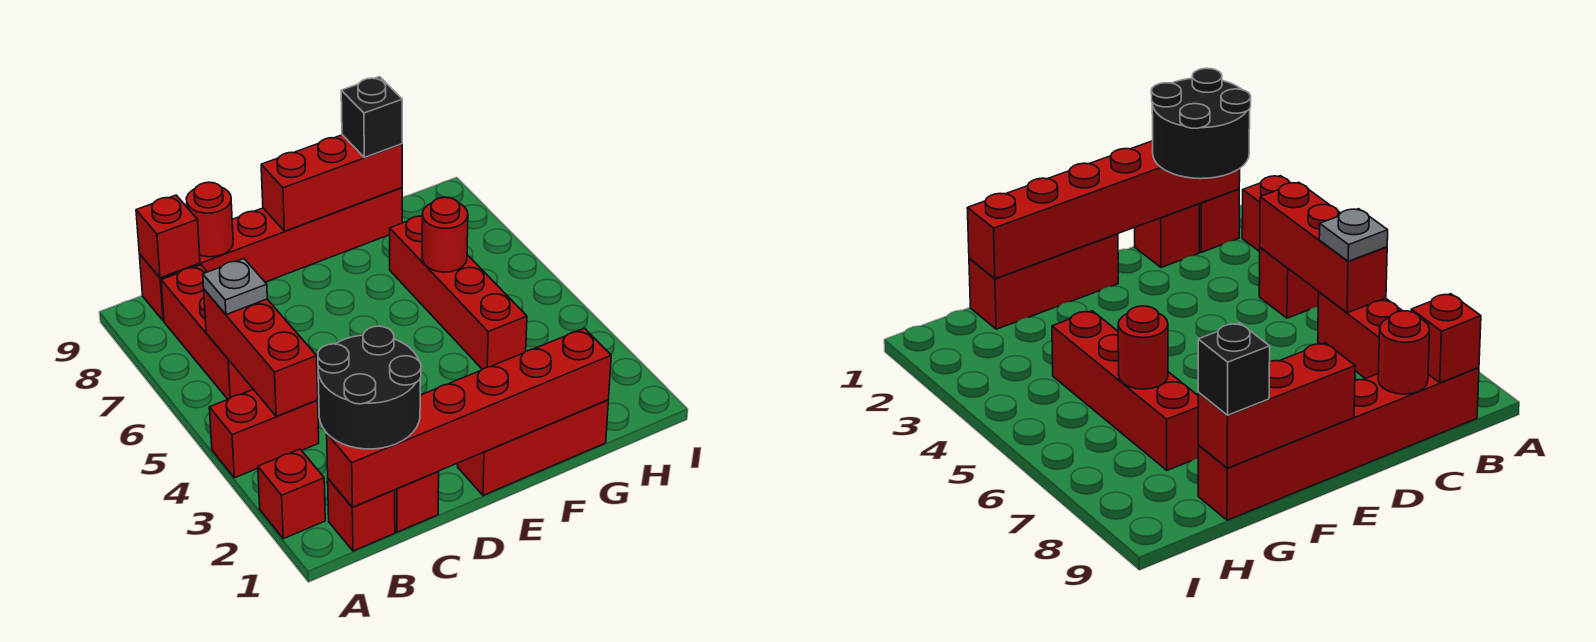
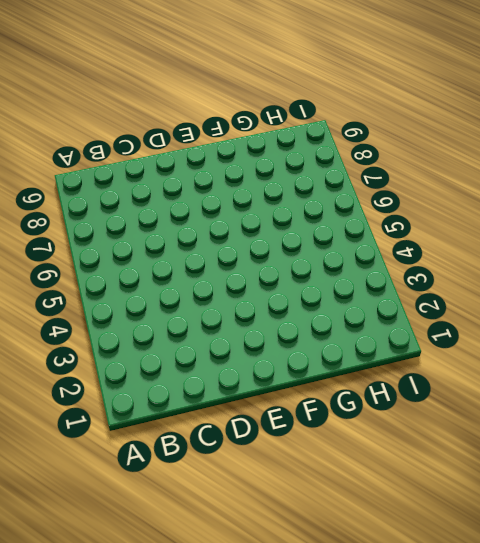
none -> red brick A2 level 1
none -> red brick A4:B4 level 1
none -> red brick B1 level 1

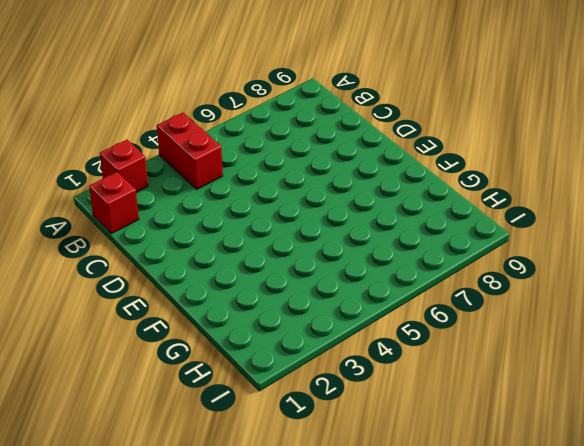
none -> red brick B6:B8 level 1
none -> red brick B9:G9 level 1
none -> red brick C1 level 1

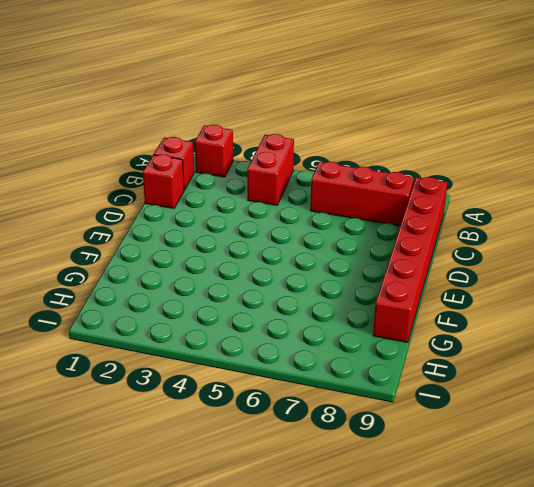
none -> red brick E1:G1 level 1
none -> red brick G4:G7 level 1
none -> red brick B1:G1 level 2

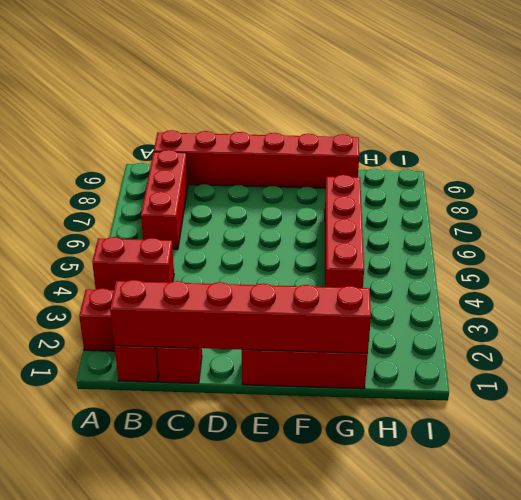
none -> red brick B4:B6 level 2
none -> red brick B9 level 2
none -> red round brick C9 level 2

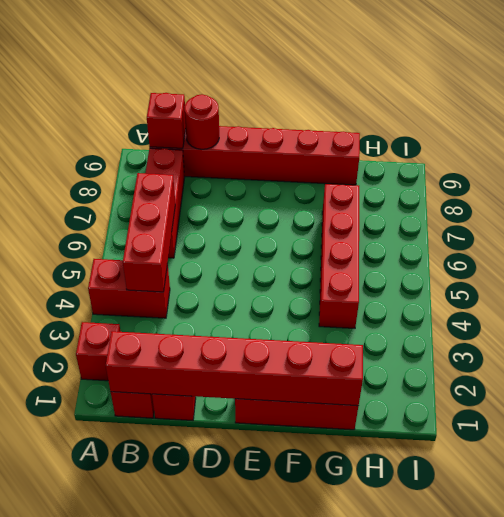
none -> red brick E9:G9 level 2
none -> red round brick G6 level 2
none -> black round brick B1:C2 level 3

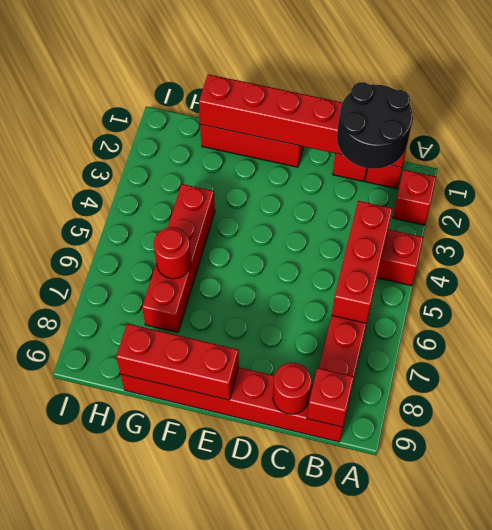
none -> grey plate B6 level 3
none -> black brick G9 level 3

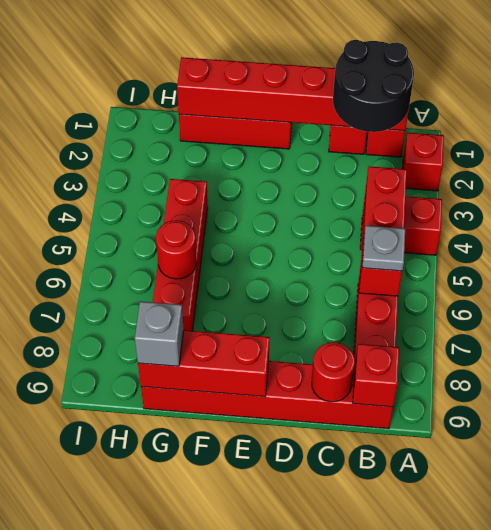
grey brick G9 level 3 -> black brick G9 level 3

